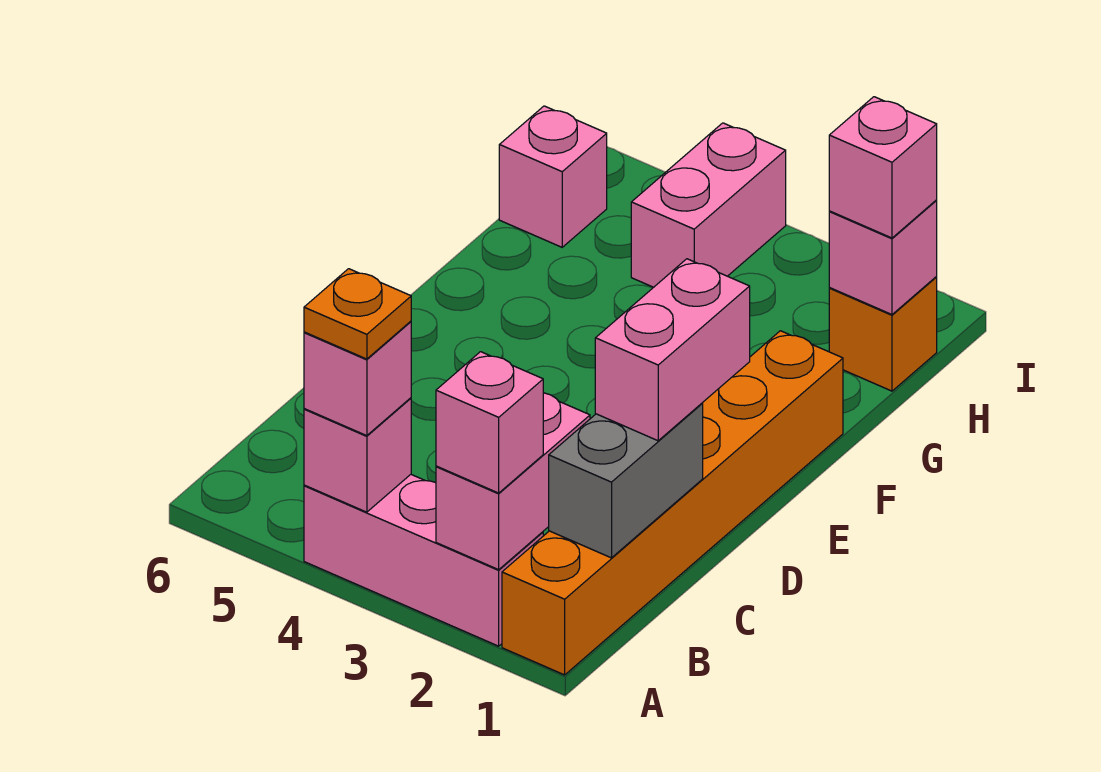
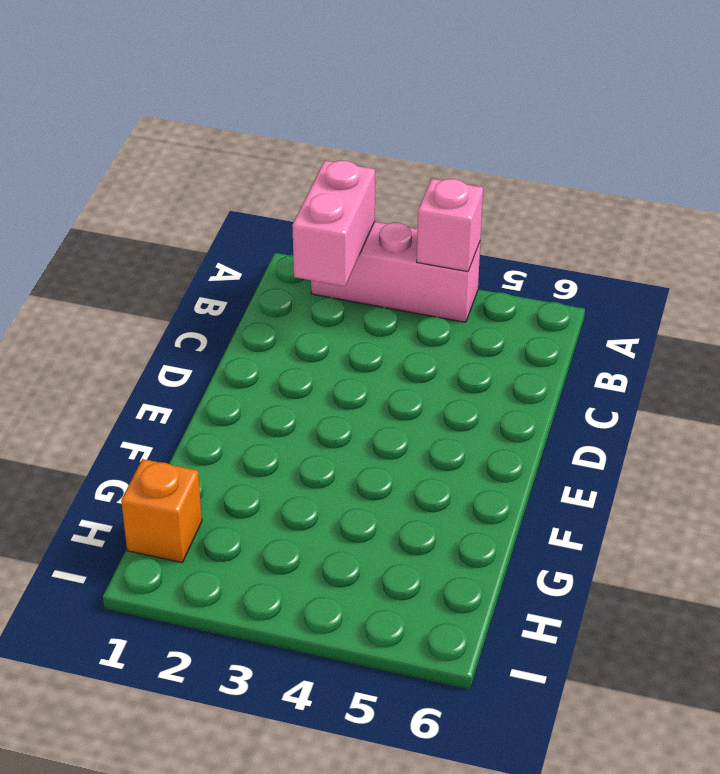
none -> orange brick A1:F1 level 1
none -> pink brick H4:I4 level 1
none -> pink brick H6 level 1

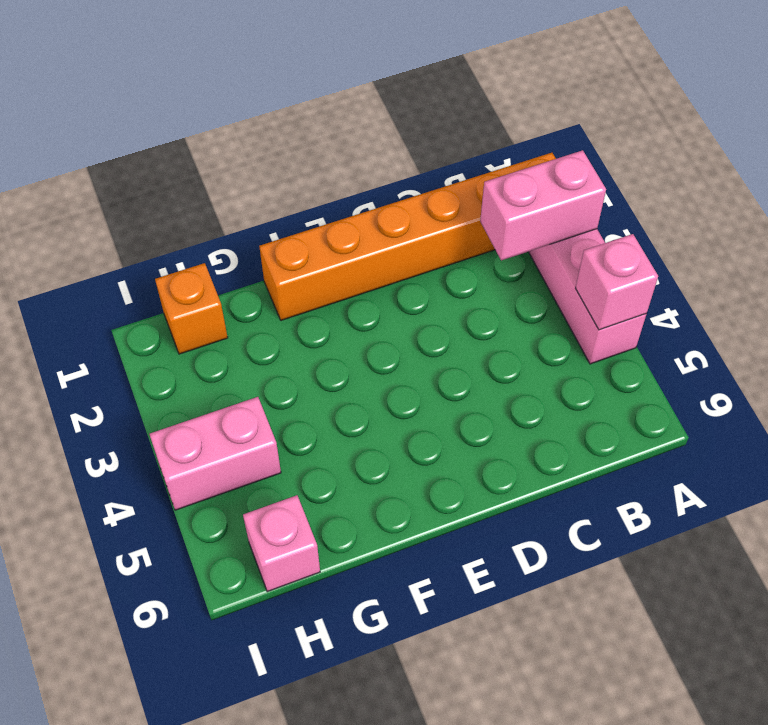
none -> grey brick B1:C1 level 2
none -> pink brick H1 level 2
none -> pink brick A2 level 3

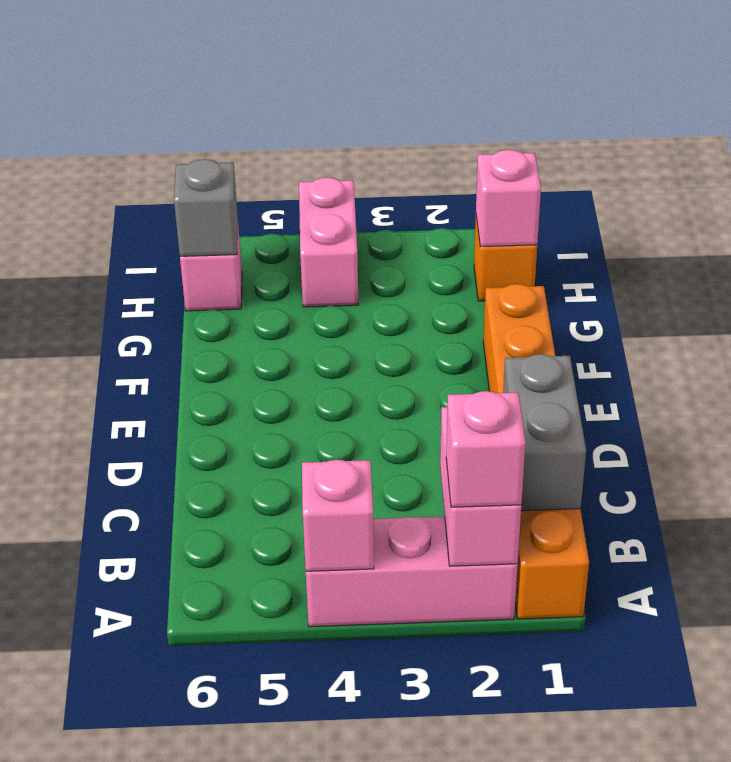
grey brick H6 level 2 -> none
none -> pink brick A4 level 3
none -> pink brick C1:D1 level 3
none -> pink brick H1 level 3

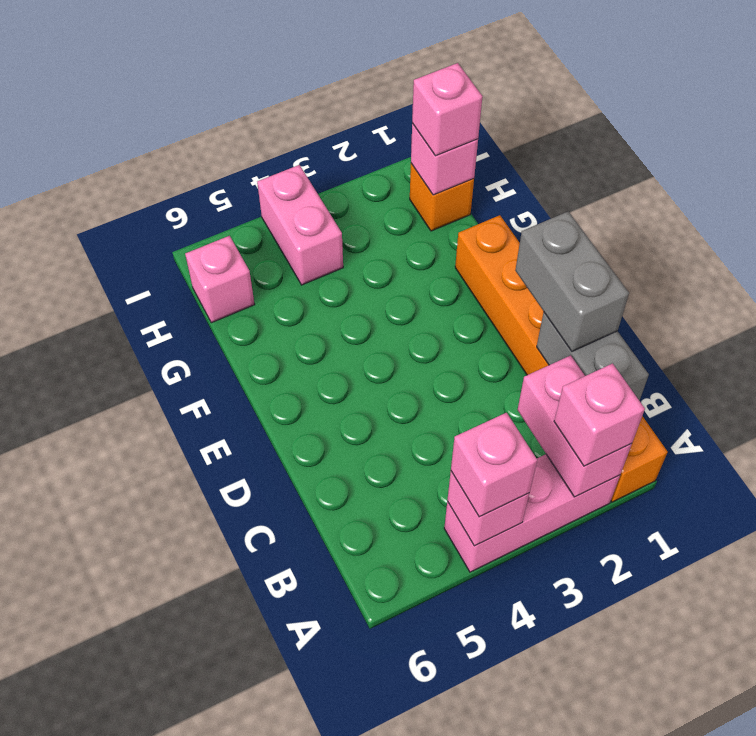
grey brick C1:D1 level 3 -> pink brick C1:D1 level 3
none -> orange plate A4 level 4

